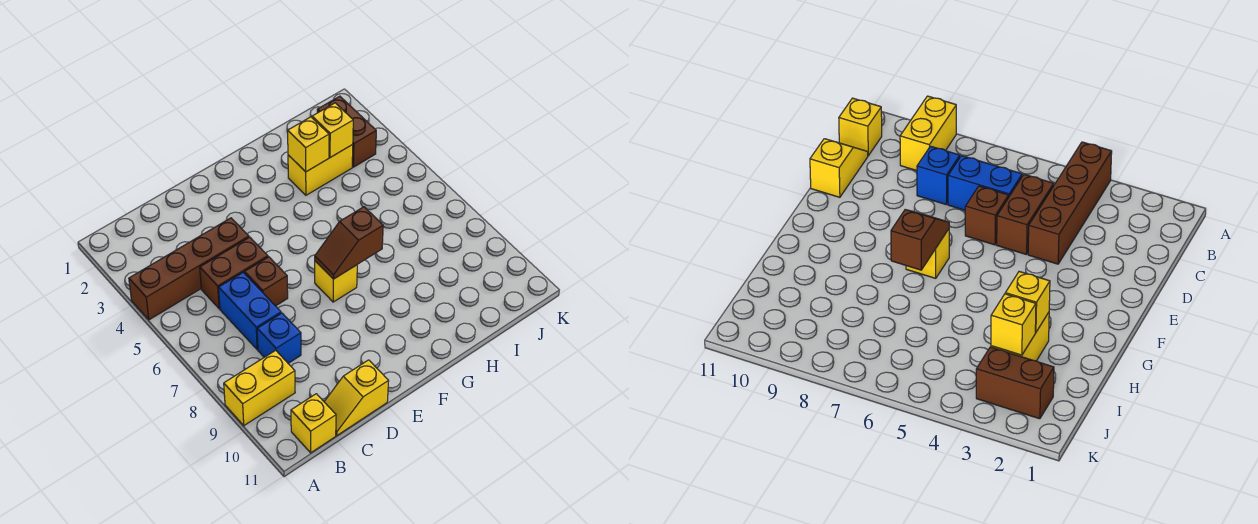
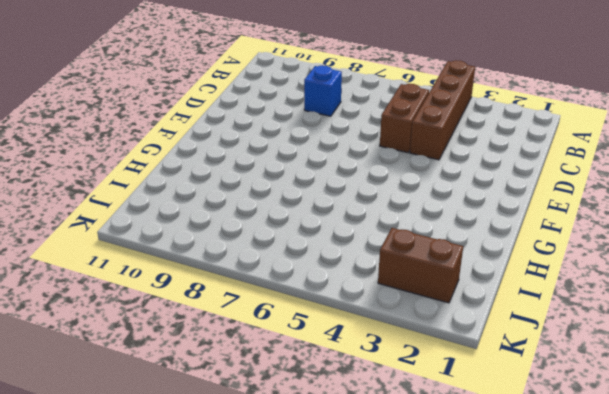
none -> yellow brick A9:B9 level 1
none -> yellow brick B11 level 1
none -> blue brick C6:C7 level 1

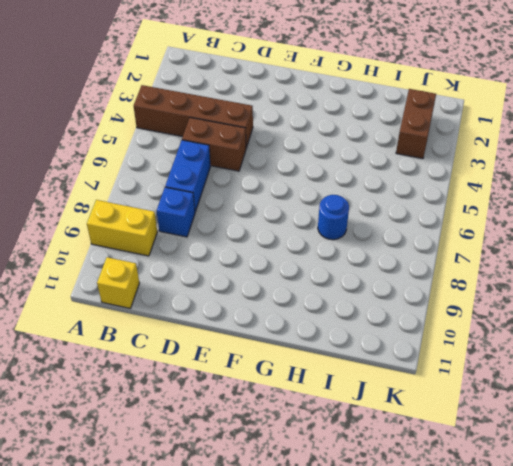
blue round brick H7 level 1 -> none
none -> yellow slope C11:D11 level 1 top D
none -> brown brick D6 level 1
none -> yellow brick F7 level 1

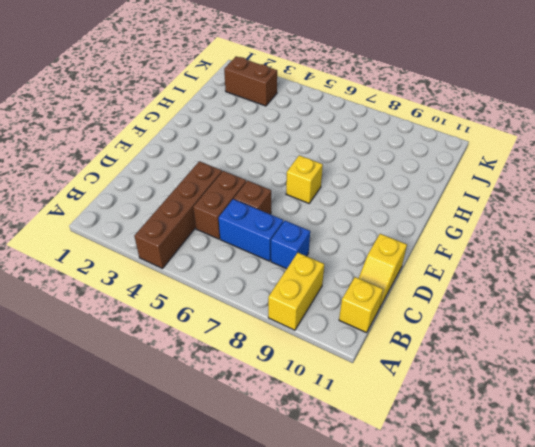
none -> yellow brick H3:I3 level 1
none -> brown slope F7:G7 level 2 top G
none -> yellow brick H3 level 2

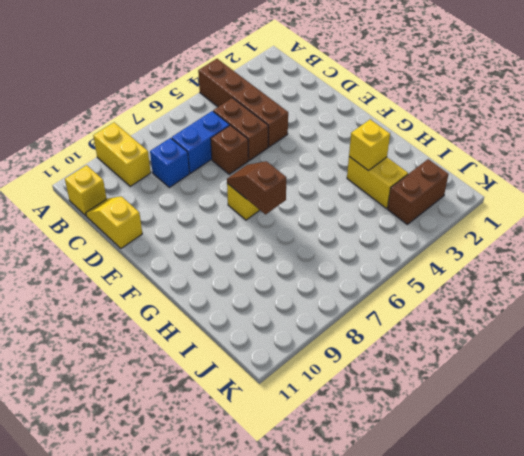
none -> yellow brick I3 level 2

